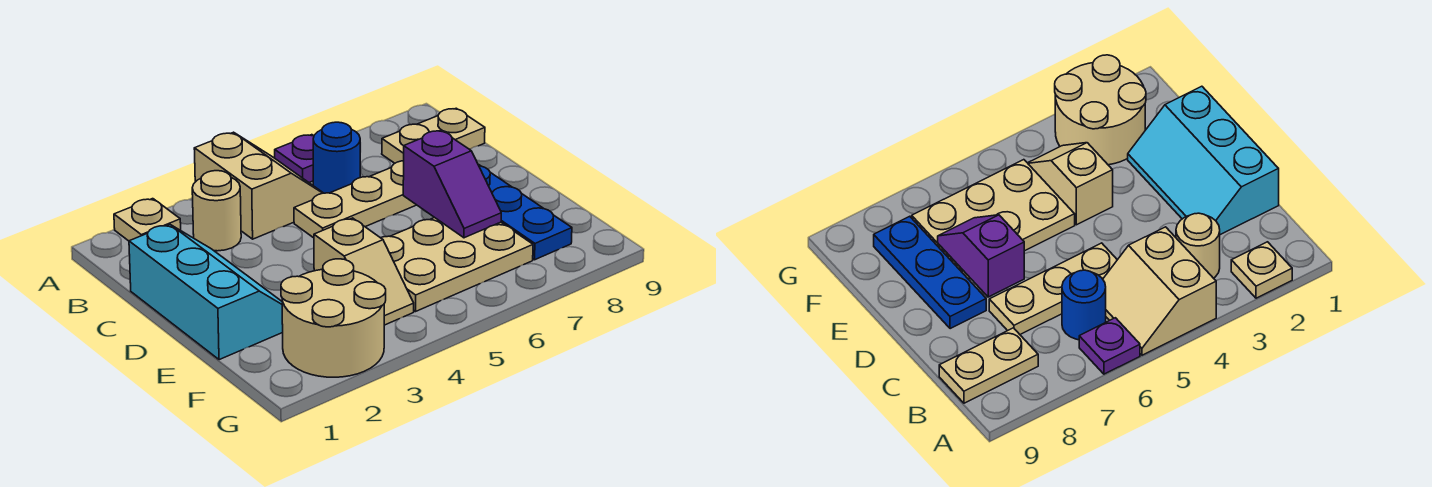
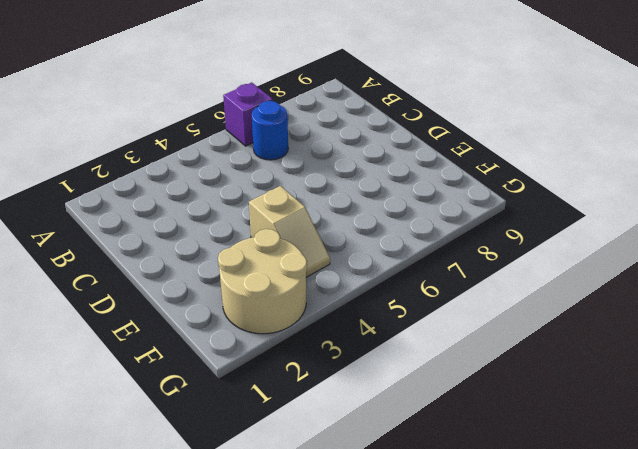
purple brick A6 level 1 -> purple plate A6 level 1
none -> tan plate A2 level 1
none -> tan slope A4:B5 level 1 top 4
none -> tan round brick B3 level 1

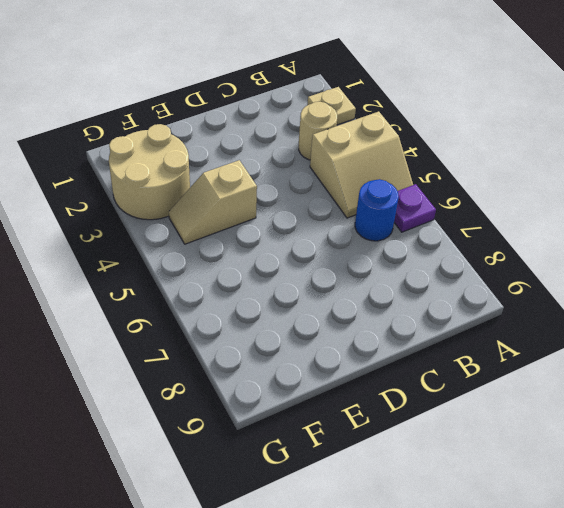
none -> tan plate B8:B9 level 1
none -> cyan slope C1:E2 level 1 top 1
none -> tan plate C5:C7 level 1

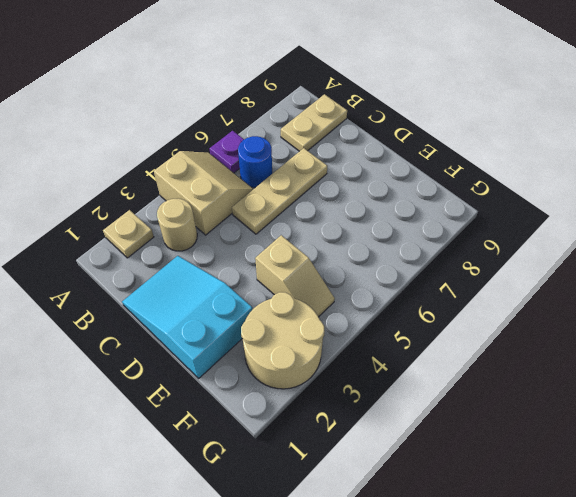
cyan slope C1:E2 level 1 top E -> cyan slope C1:E2 level 1 top 1
none -> blue plate D8:F8 level 1
none -> tan plate E5:F7 level 1
none -> purple slope D7:E7 level 2 top D

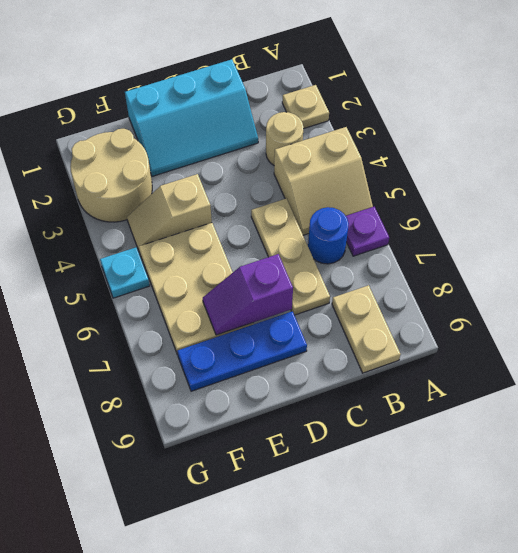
cyan plate G5 level 1 -> none

